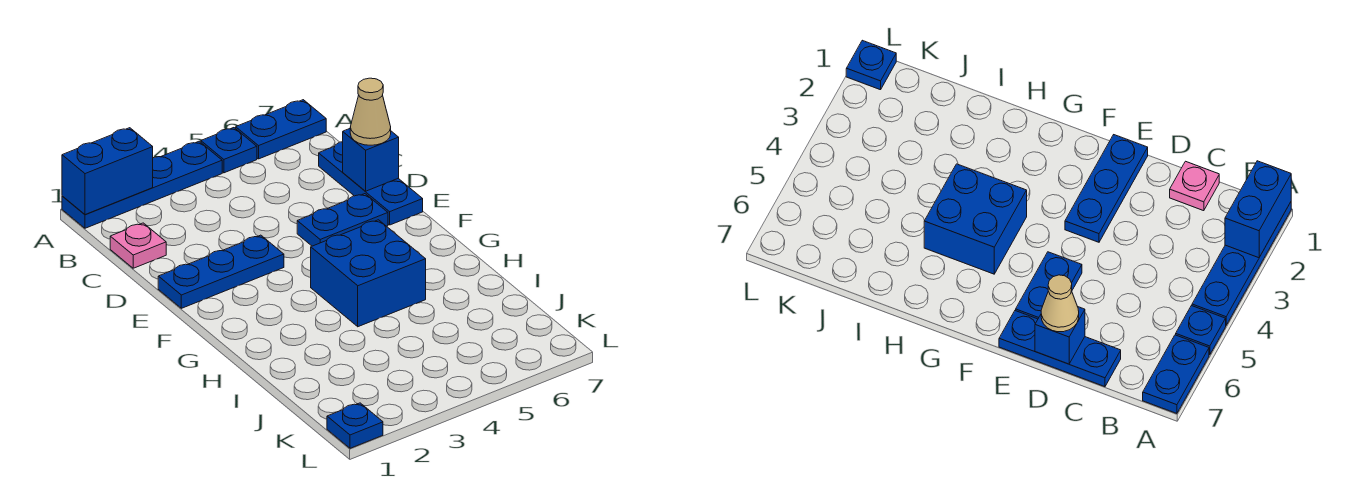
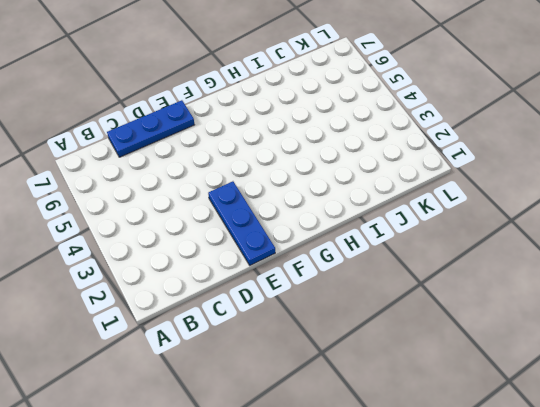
none -> blue plate A1:A4 level 1
none -> blue plate A5 level 1
none -> blue plate A6:A7 level 1

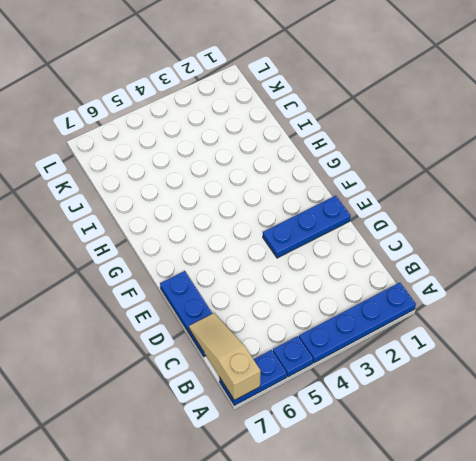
tan slope A7:C7 level 2 top A -> none
none -> pink plate C1 level 1
none -> blue plate E5:E6 level 1
none -> blue brick G4:H5 level 1

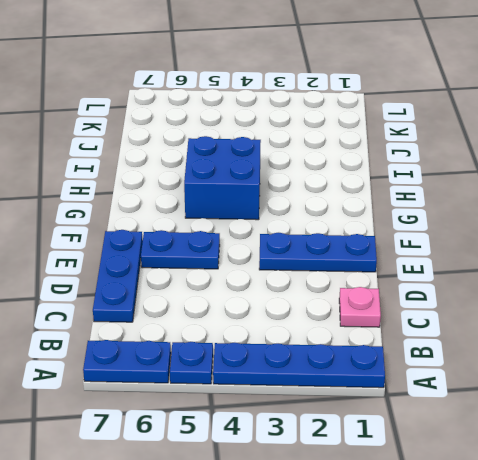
none -> blue plate L1 level 1
none -> blue brick A1:A2 level 2
none -> blue brick D7 level 2

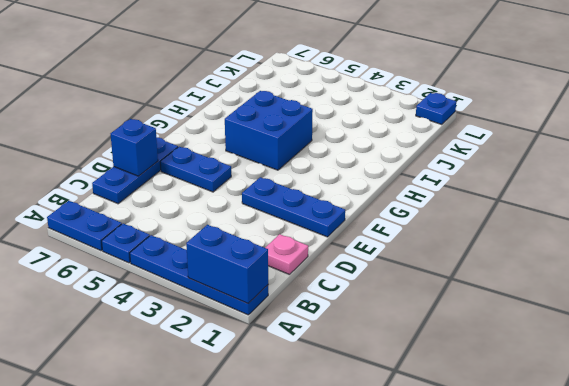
none -> tan cone D7 level 3

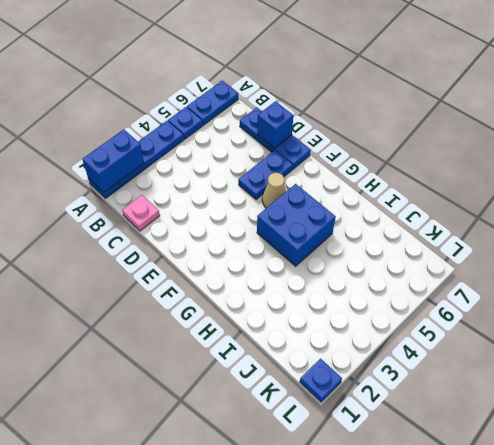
tan cone F5 level 1 -> tan cone D7 level 3
none -> blue plate E1:E3 level 1

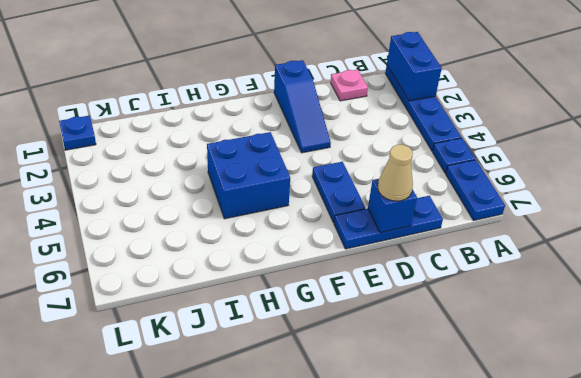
blue slope E1:E3 level 1 top 1 -> blue plate E1:E3 level 1

